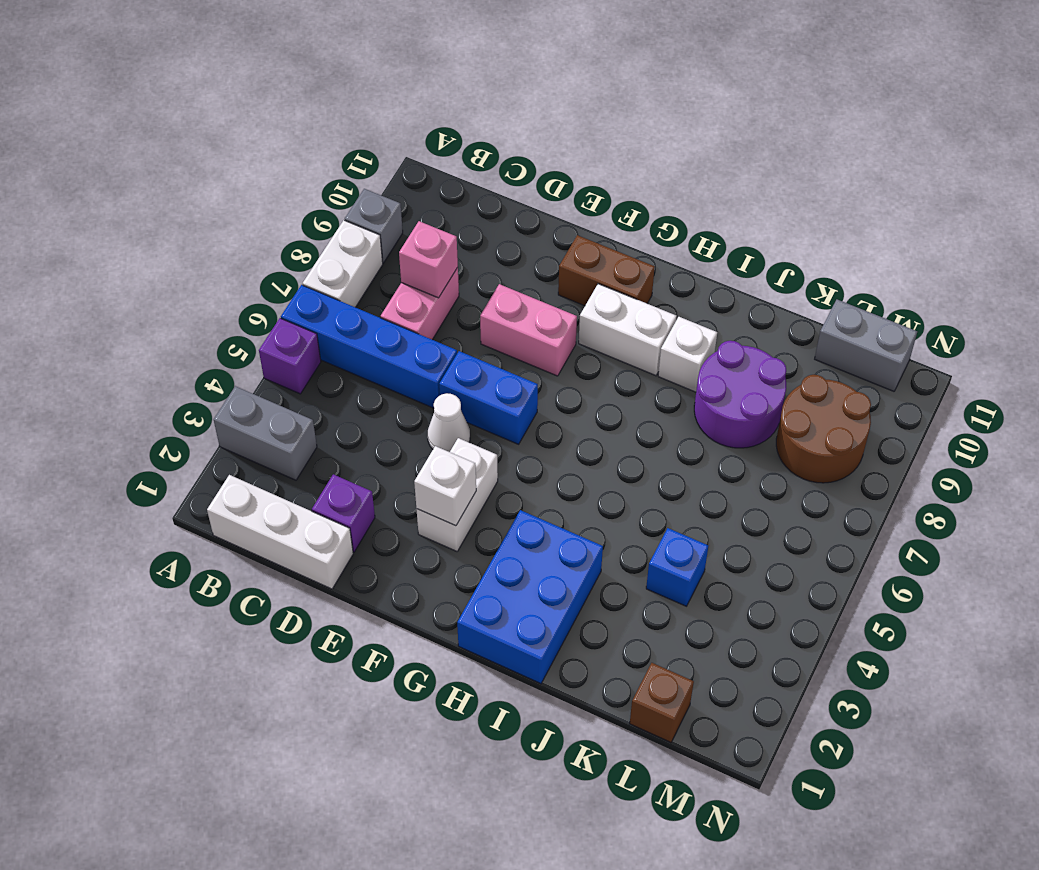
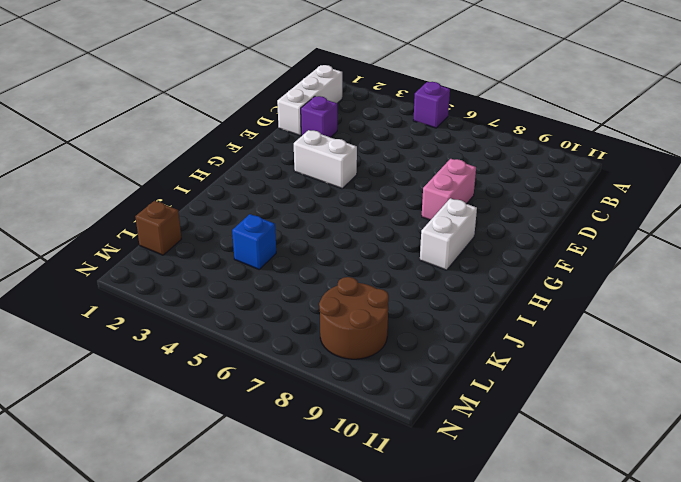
none -> grey brick A3:B3 level 1
none -> blue brick A6:D6 level 1
none -> white brick A7:A8 level 1

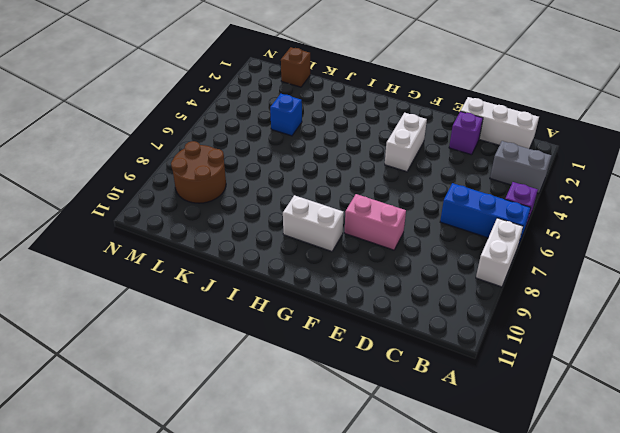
blue brick A6:C6 level 1 -> blue brick A6:D6 level 1
none -> grey brick A9 level 1
none -> pink brick C7:C8 level 1
none -> white cone E5 level 1

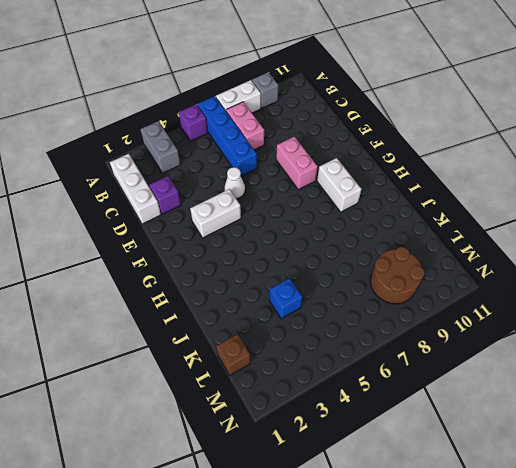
pink brick B7:C7 level 1 -> pink brick C7:C8 level 1
none -> blue brick E6:F6 level 1
none -> brown brick F10:G10 level 1
none -> blue brick H1:I3 level 1

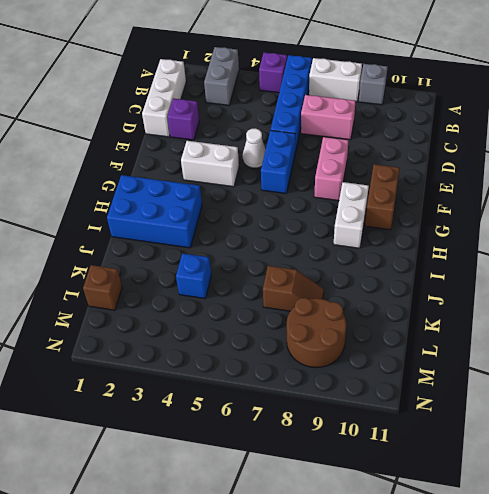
brown slope K7:K8 level 1 top 7 -> purple round brick J8:K9 level 1
none -> white brick I9 level 1
none -> grey brick L11:M11 level 1
none -> pink brick C8 level 2

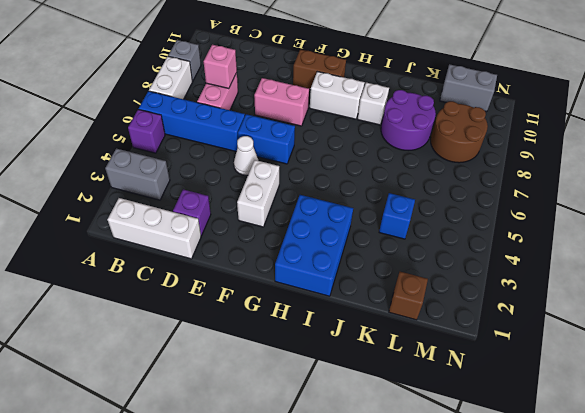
none -> white brick F3 level 2

